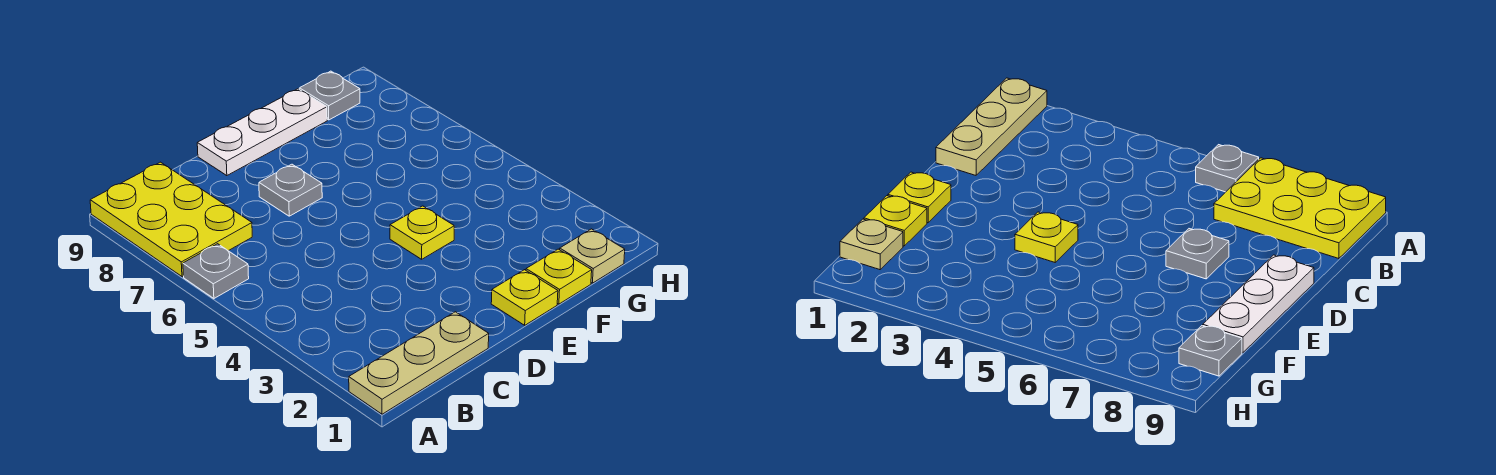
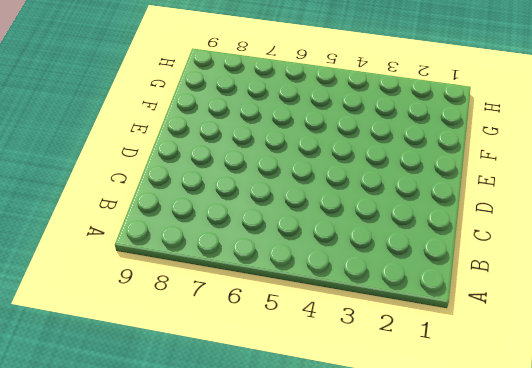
none -> tan plate A1:C1 level 1
none -> grey plate A6 level 1

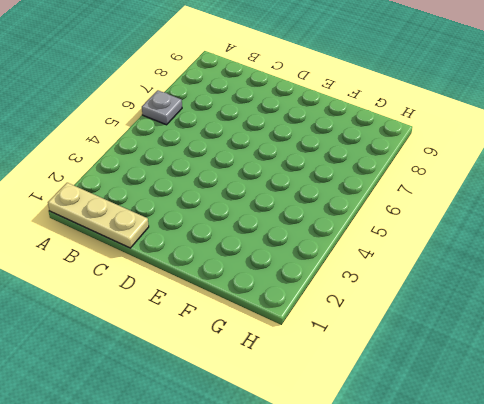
none -> yellow plate A7:B9 level 1
none -> grey plate D7 level 1

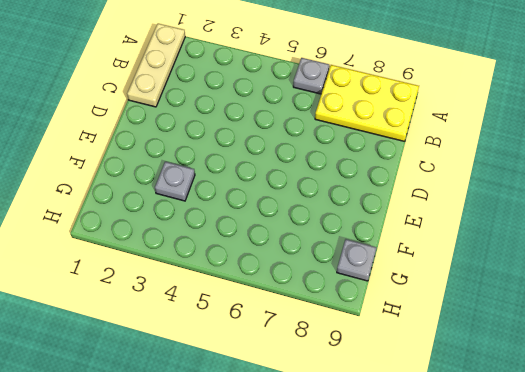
grey plate F3 level 1 -> grey plate D7 level 1
none -> white plate D9:F9 level 1
none -> yellow plate E1 level 1

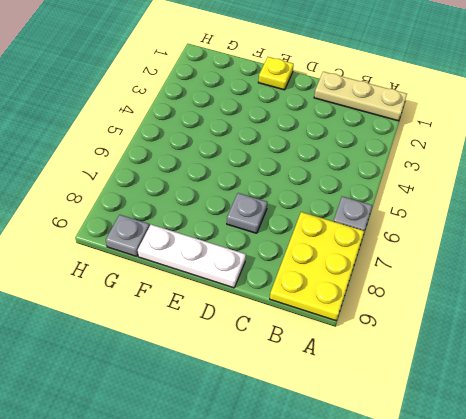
none -> yellow plate E4 level 1
none -> yellow plate F1 level 1

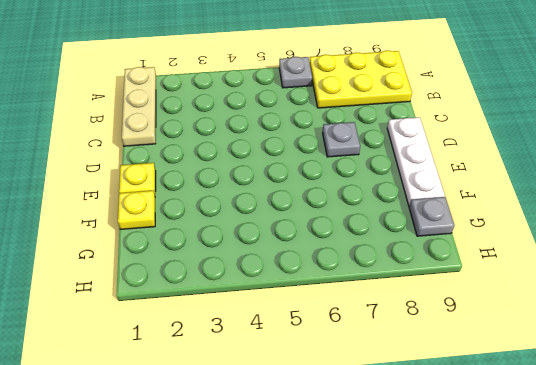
none -> yellow plate E4 level 1
none -> tan plate G1 level 1

